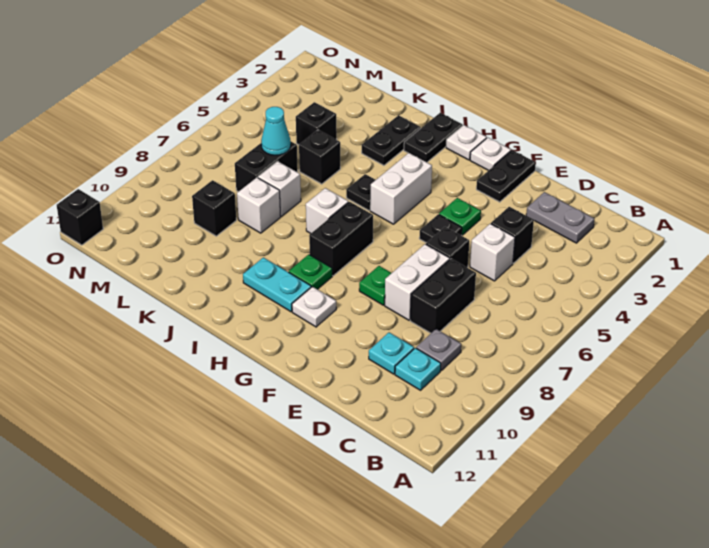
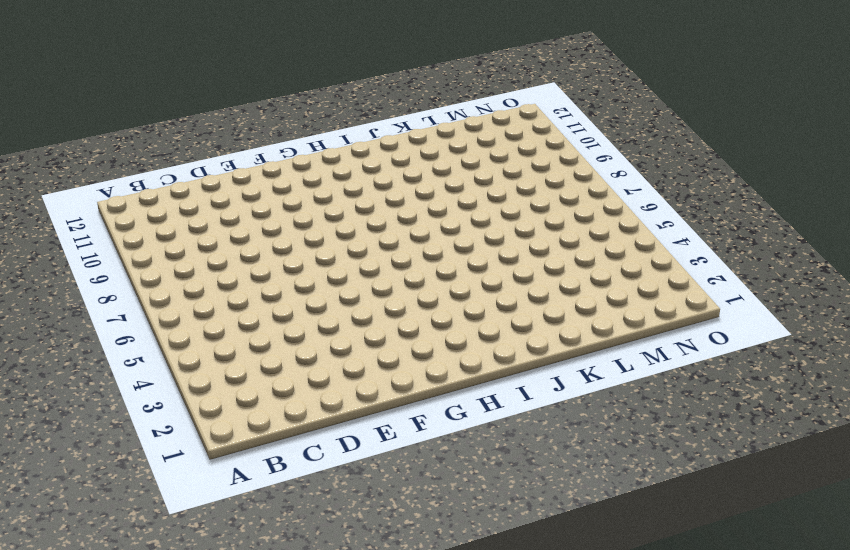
none -> grey plate C2:D2 level 1
none -> grey plate C9 level 1
none -> cyan plate C10 level 1
none -> black brick D4 level 1

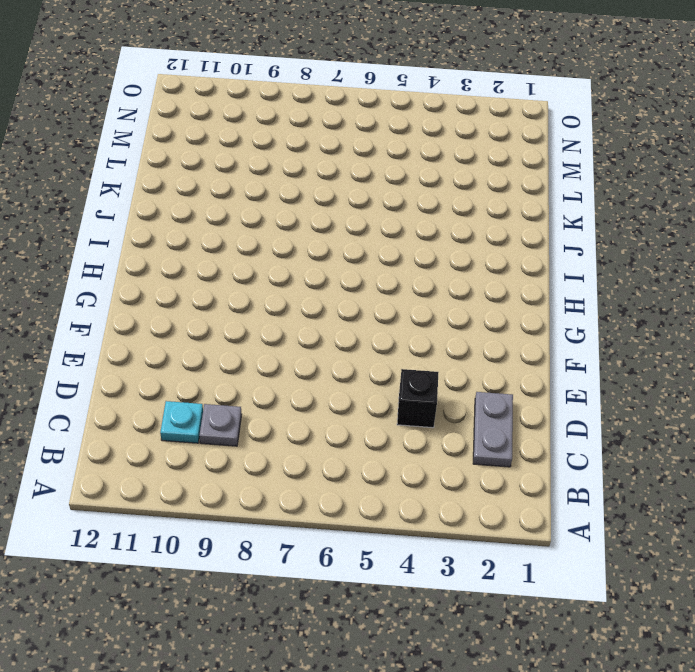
none -> white brick D5 level 1
none -> black brick D7:D8 level 1
none -> cyan plate D10 level 1
none -> black brick E6 level 1

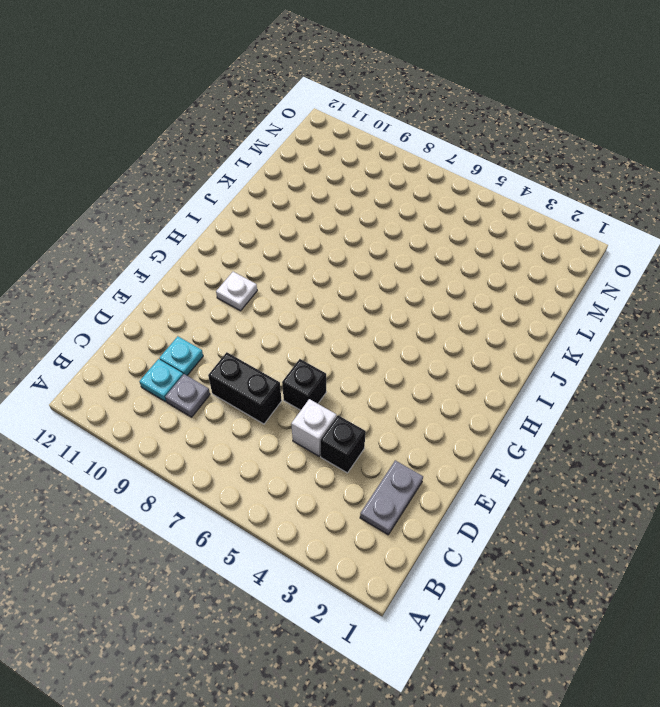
none -> white brick E7:E8 level 1
none -> black plate F1:F2 level 1
none -> green plate F4 level 1
none -> black plate F5 level 1

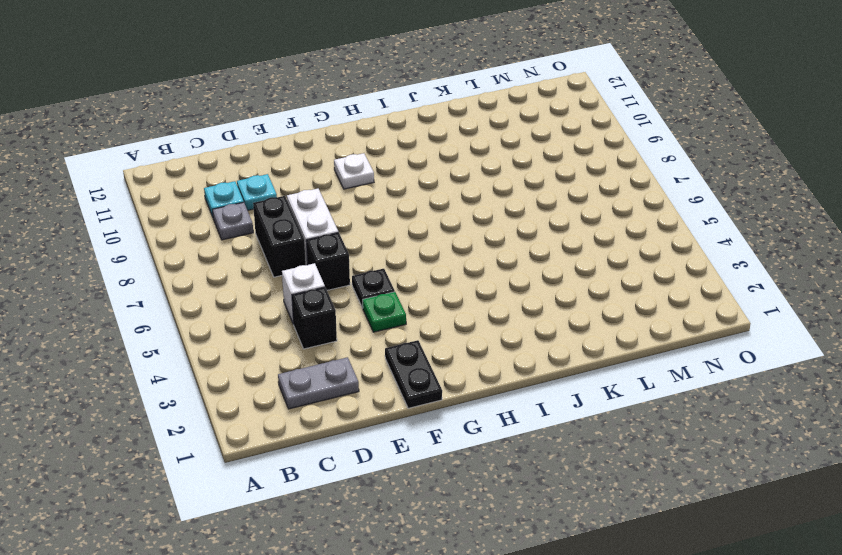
none -> green plate F8 level 1
none -> white plate G1 level 1
none -> white plate H1 level 1
none -> white brick H4:H5 level 1

